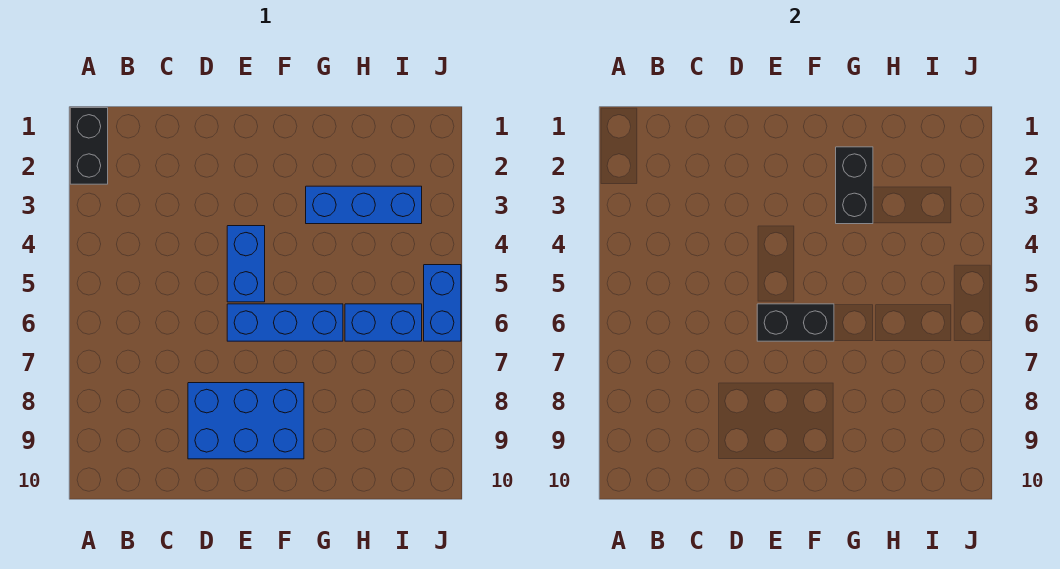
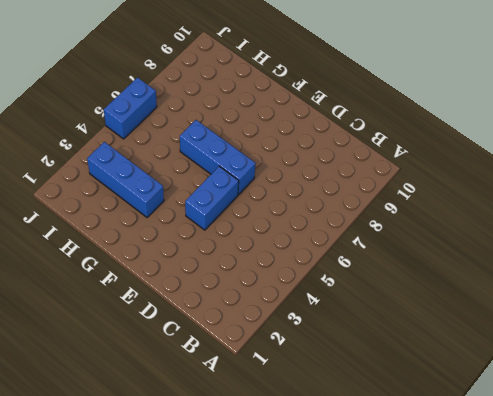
none -> black brick A1:A2 level 1
none -> blue brick D8:F9 level 1

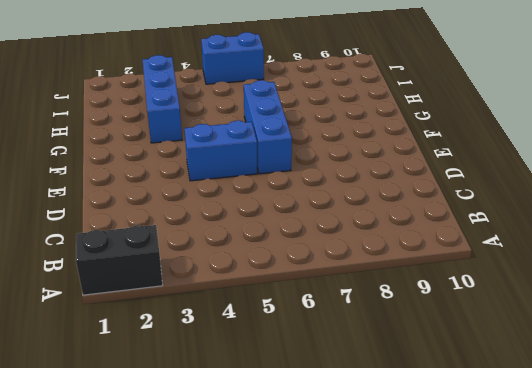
none -> blue brick D8:F9 level 1
none -> blue brick H6:I6 level 1

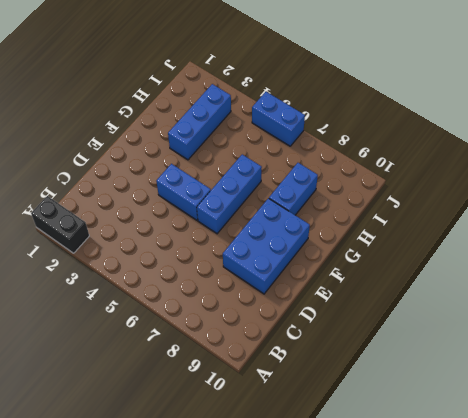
blue brick G8:H8 level 1 -> blue brick H6:I6 level 1
none -> black brick E6:F6 level 2
none -> black brick G2:G3 level 2

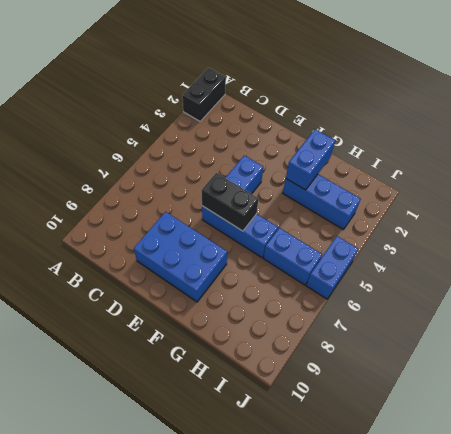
blue brick G2:G3 level 2 -> black brick G2:G3 level 2

